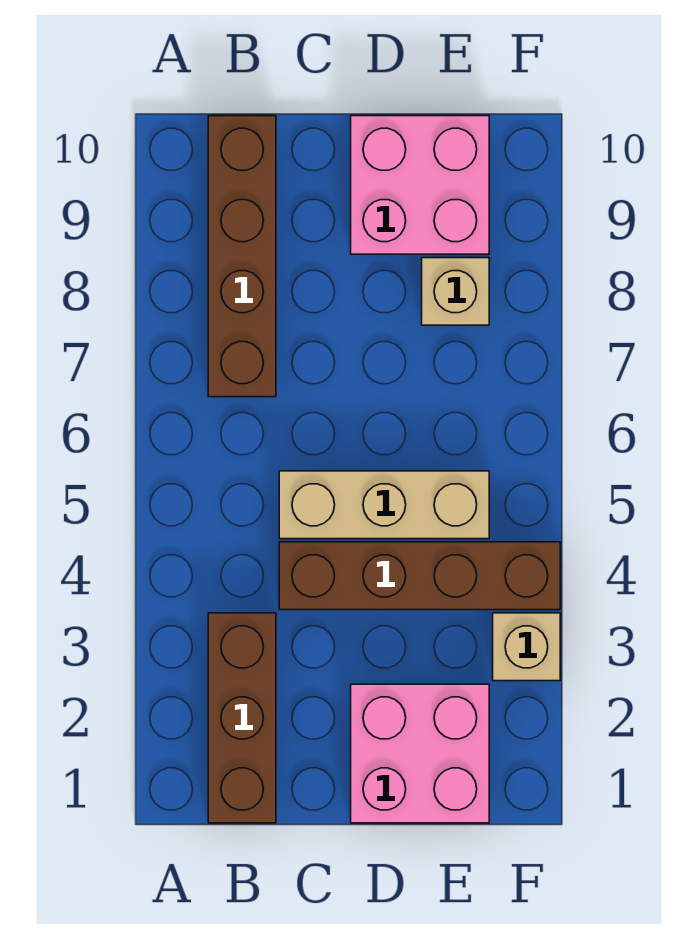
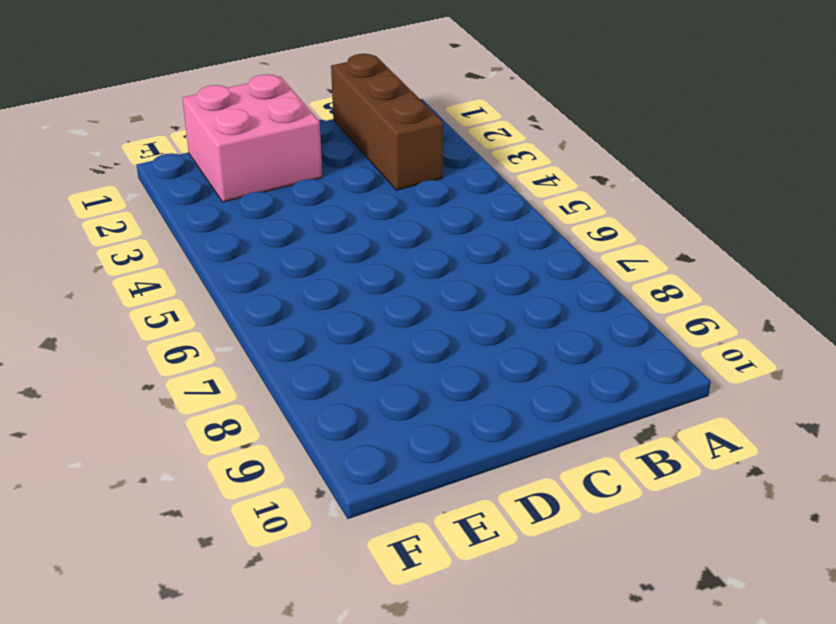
none -> brown brick B7:B10 level 1
none -> brown brick C4:F4 level 1

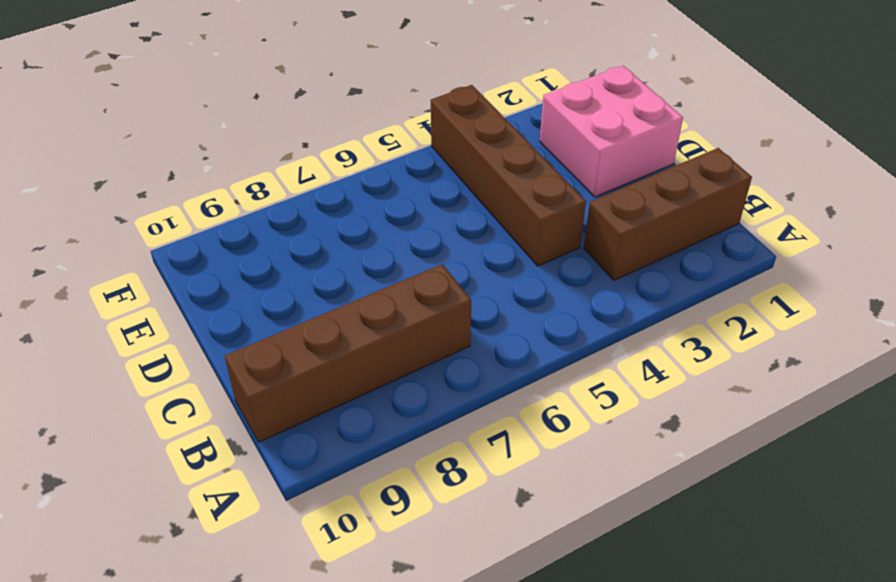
none -> tan brick C5:E5 level 1
none -> pink brick D9:E10 level 1

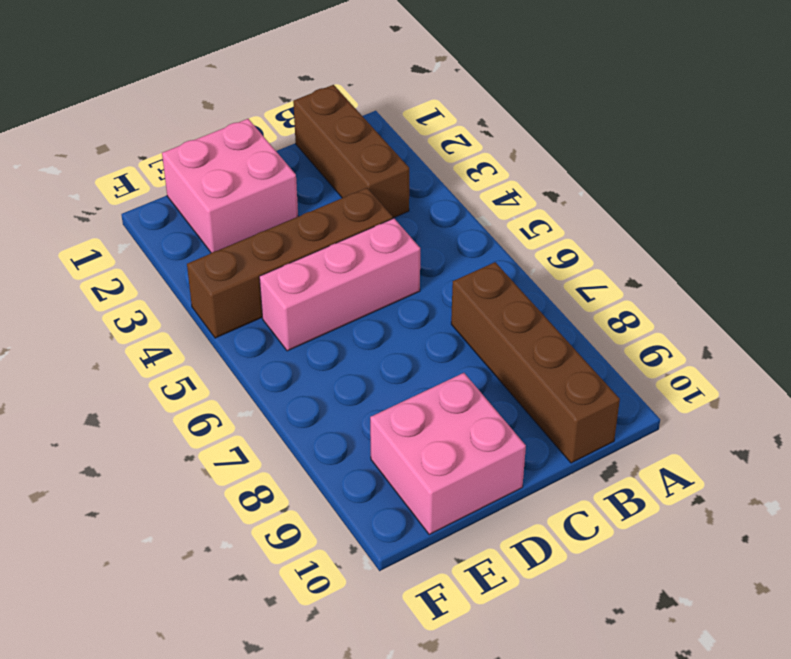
pink brick C5:E5 level 1 -> tan brick C5:E5 level 1
none -> tan brick E8 level 1
none -> tan brick F3 level 1

